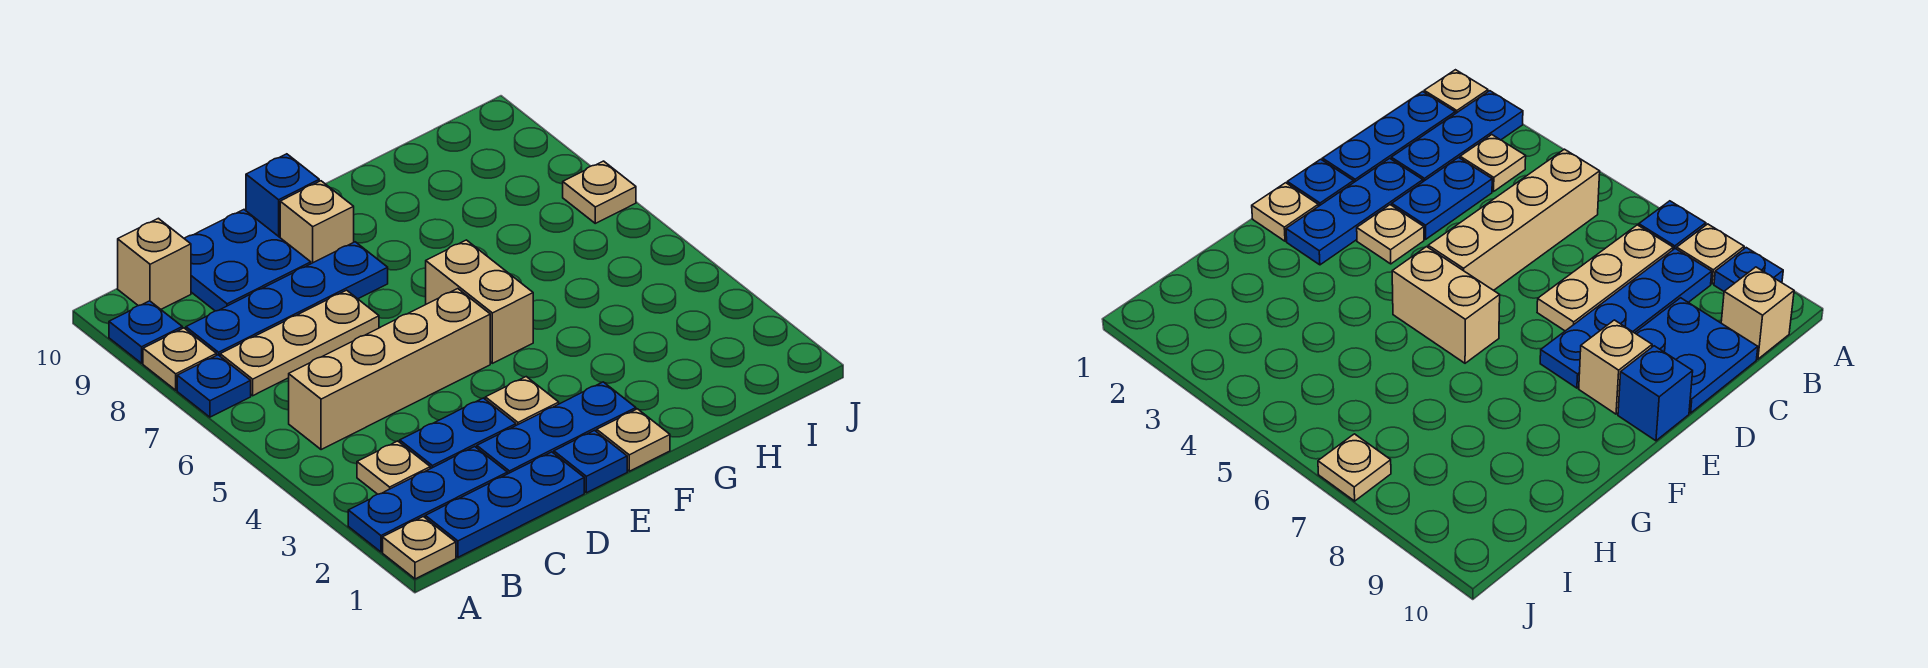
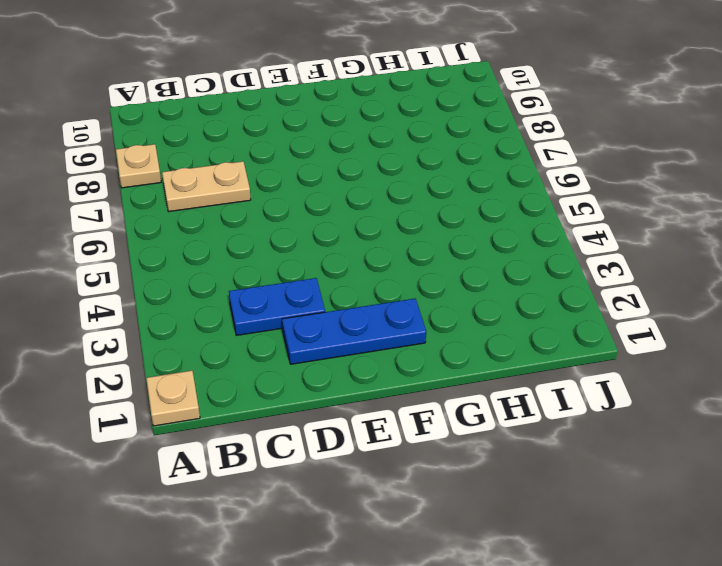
tan plate B7:C7 level 1 -> tan plate B7:D7 level 1
none -> blue plate A2:C2 level 1
none -> blue plate A7 level 1
none -> blue plate A9 level 1

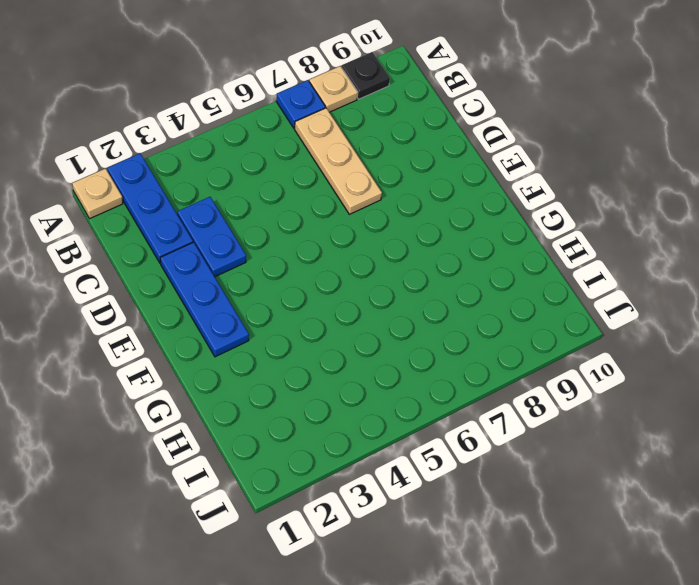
black plate A9 level 1 -> blue plate A9 level 1
none -> blue plate B1:D1 level 1
none -> tan plate B3 level 1
none -> tan brick B5:E5 level 1

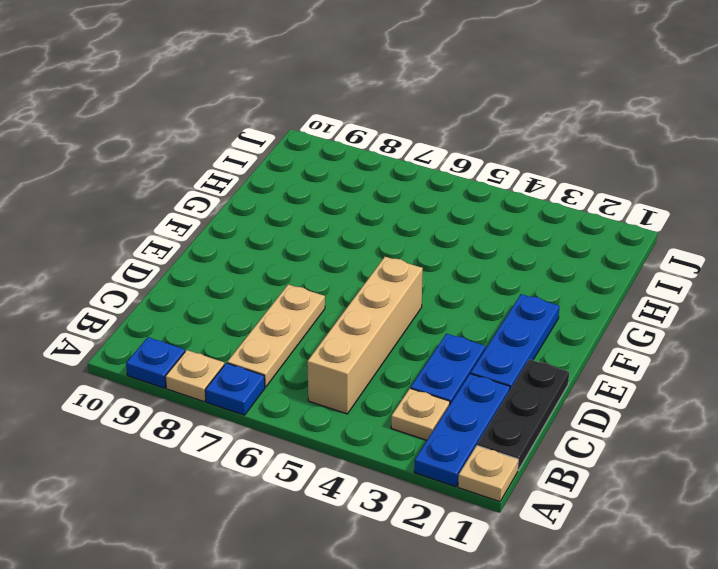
black plate B1:D1 level 1 -> blue plate B1:D1 level 1
none -> blue plate B8:E8 level 1
none -> tan brick B10 level 1
none -> blue plate C9:D10 level 1

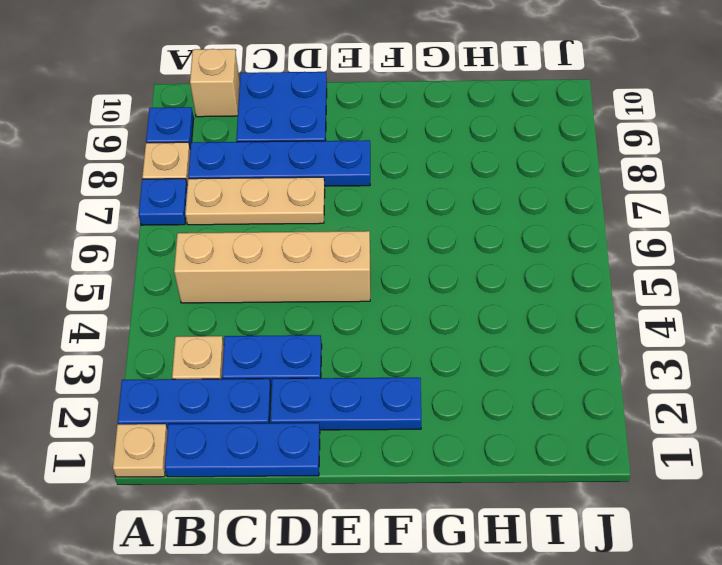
none -> blue plate E1 level 1
none -> tan plate E3 level 1
none -> tan brick E9 level 1

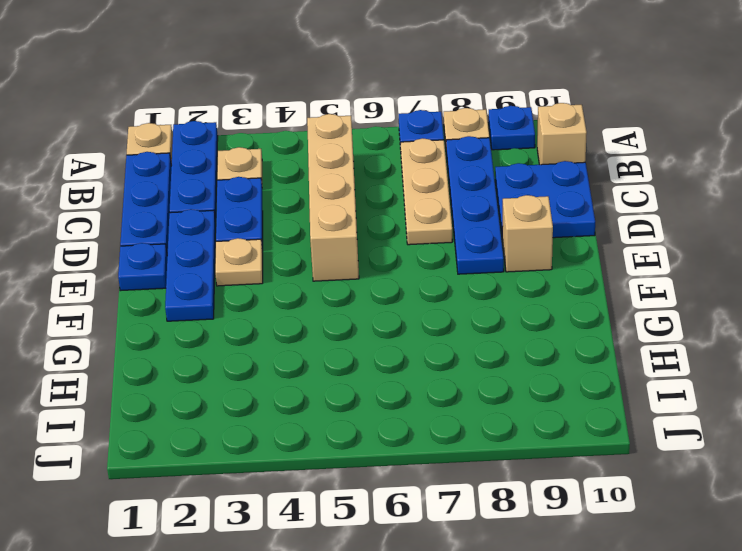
none -> blue brick E10 level 1
none -> tan plate F1 level 1
none -> tan brick F5:F6 level 1

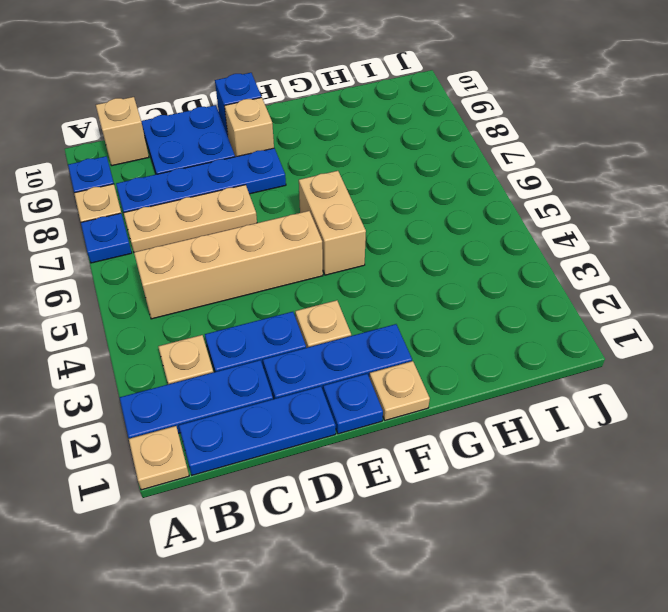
none -> tan plate J7 level 1

